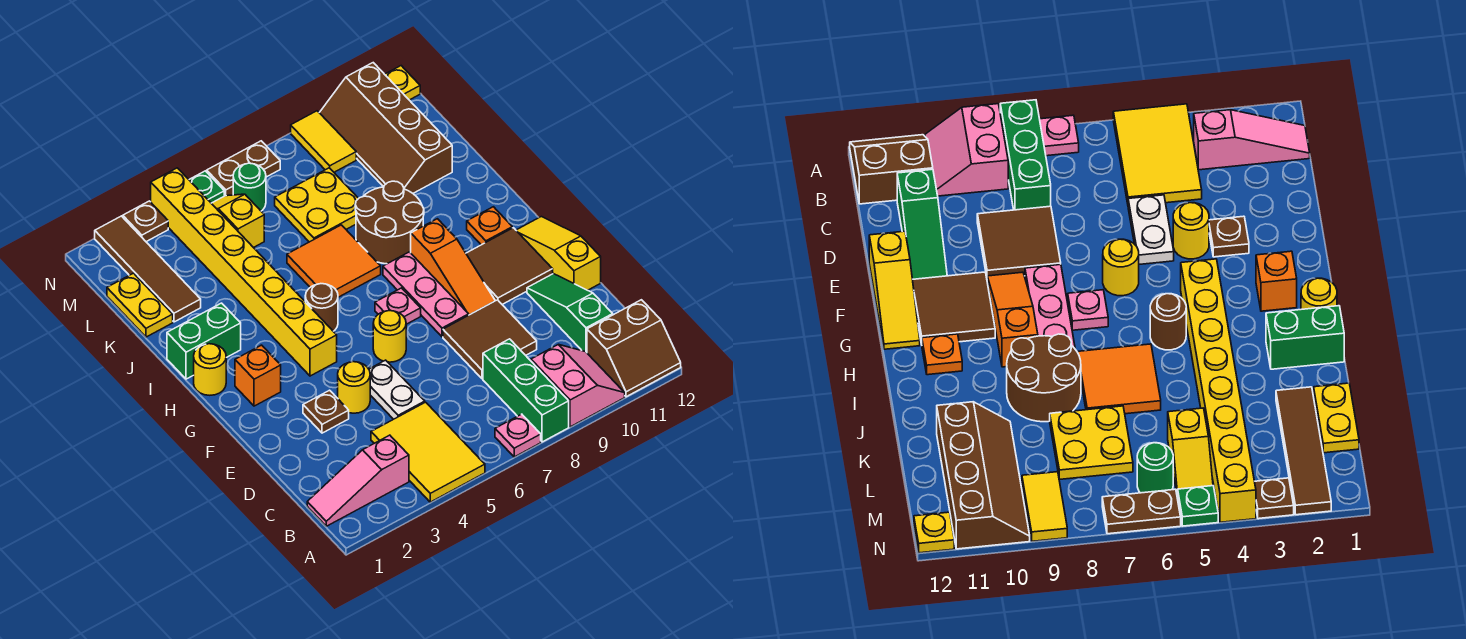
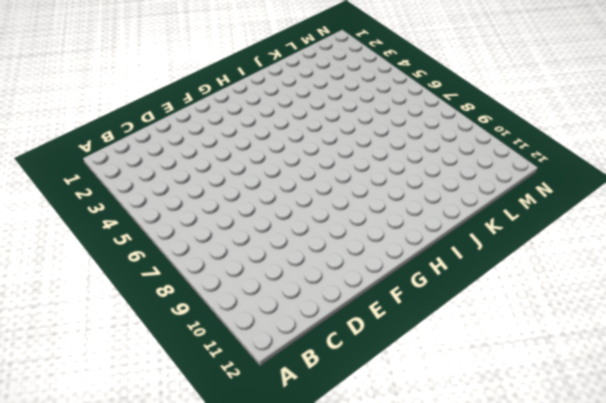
none -> yellow tile A4:C5 level 1
none -> pink plate A7 level 1
none -> green brick A8:C8 level 1
none -> pink slope A9:B10 level 1 top 9

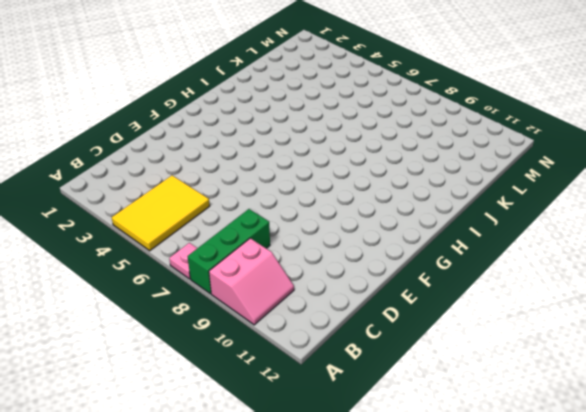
none -> brown slope A11:B12 level 1 top B
none -> pink slope B1:B3 level 1 top 3
none -> green slope C11:E11 level 1 top C
none -> white plate D5:E5 level 1

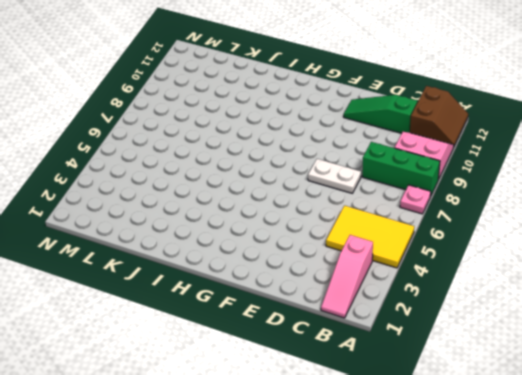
white plate D7:E7 level 1 -> white plate D5:E5 level 1
none -> brown tile D8:E9 level 1
none -> brown plate E3 level 1
none -> yellow round brick E4 level 1
none -> yellow slope E12:G12 level 1 top E

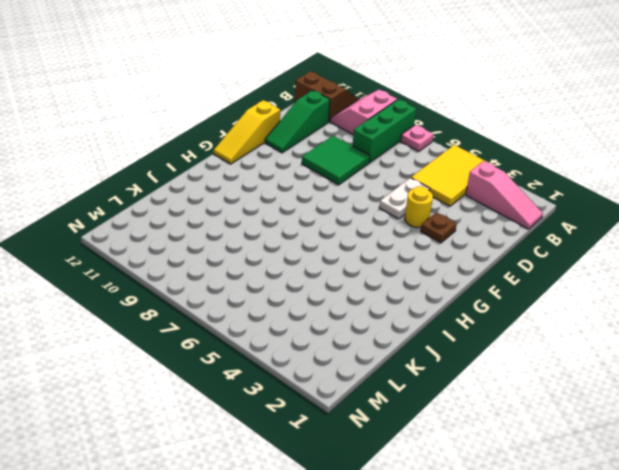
green tile D8:E9 level 1 -> brown tile D8:E9 level 1
none -> yellow round brick F6 level 1
none -> pink plate F8:H8 level 1
none -> orange slope F9:H9 level 1 top H
none -> brown tile F10:G11 level 1

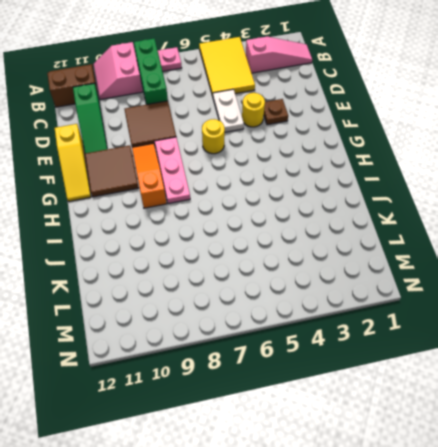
none -> orange brick G2 level 1
none -> yellow brick G4:N4 level 1
none -> pink plate G7 level 1
none -> yellow round brick H1 level 1

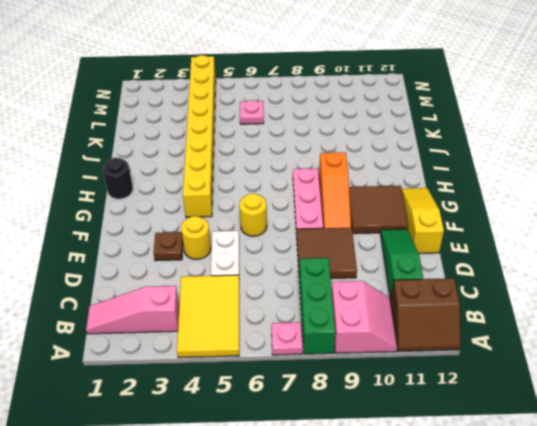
black round brick H1 level 1 -> yellow round brick H1 level 1
pink plate L6 level 1 -> pink plate G7 level 1
none -> orange brick G2 level 1
none -> brown round brick H5 level 1
none -> orange plate H11 level 1
none -> green brick I1:I2 level 1

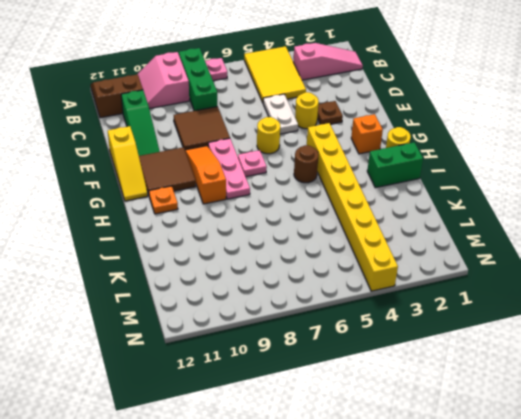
none -> orange tile I6:J7 level 1
none -> brown round brick I8:J9 level 1
none -> yellow plate K1:L1 level 1
none -> brown tile K2:N2 level 1

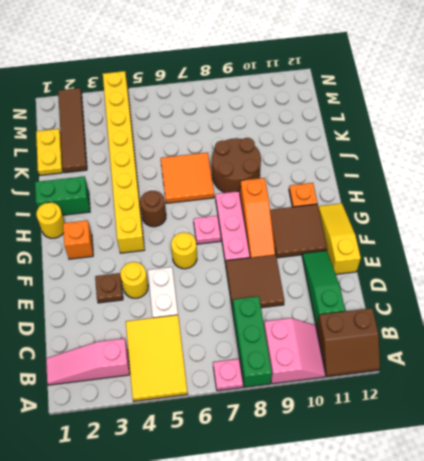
none -> yellow plate K7:L8 level 1
none -> brown slope K10:N11 level 1 top 11
none -> yellow slope L5:M5 level 1 top L
none -> green round brick M6 level 1

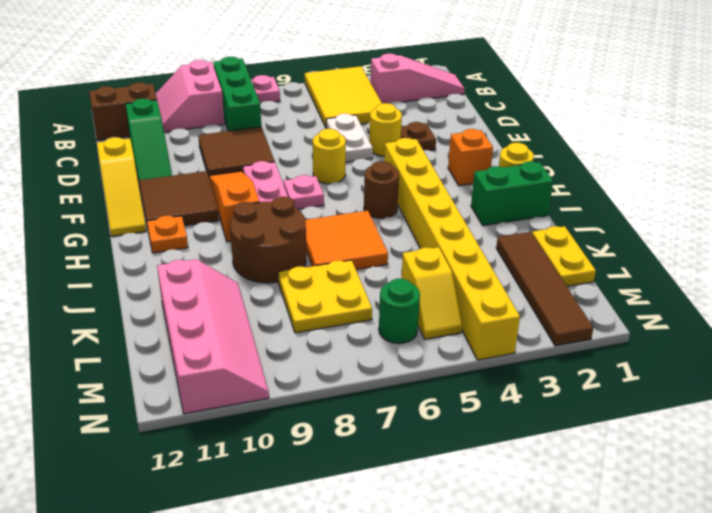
pink slope K10:N11 level 1 top 11 -> brown slope K10:N11 level 1 top 11
none -> yellow tile M9:N9 level 1
none -> brown plate N3 level 1
none -> green plate N5 level 1
none -> brown plate N6:N7 level 1

